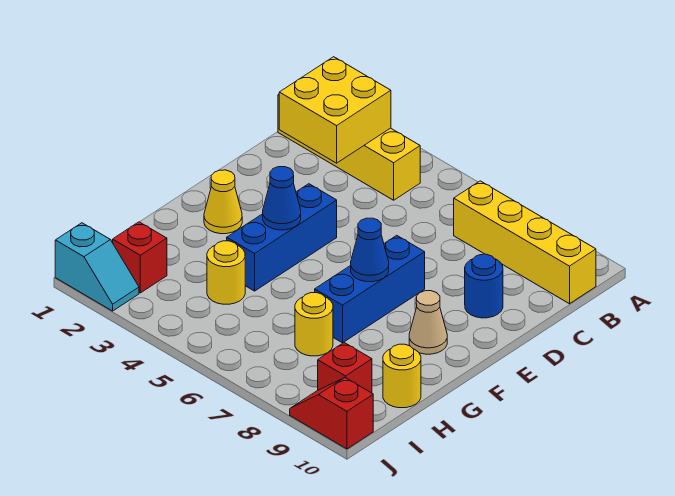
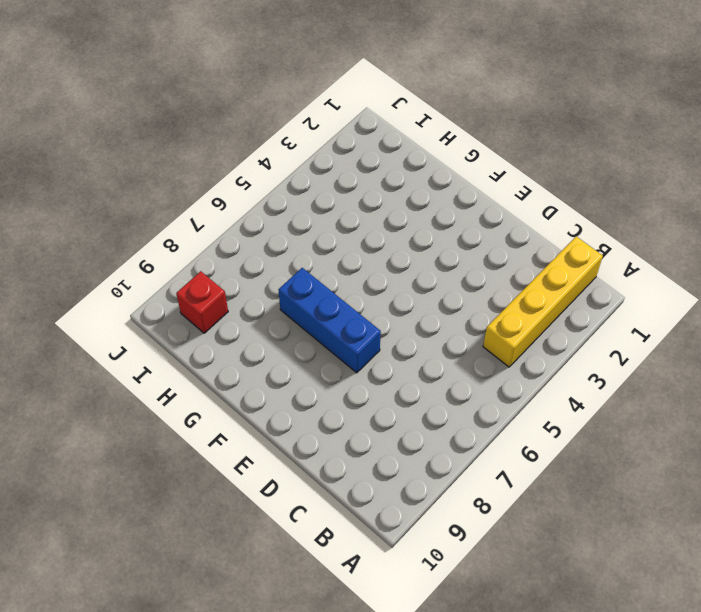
none -> yellow brick B7:B10 level 1
none -> blue round brick D9 level 1
none -> blue brick E4:G4 level 1

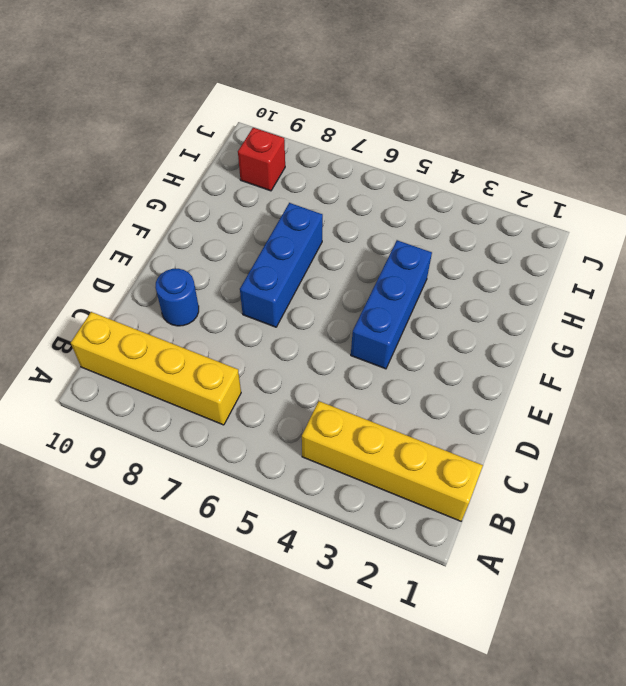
none -> yellow cone F2 level 1
none -> tan cone F9 level 1
none -> yellow round brick H4 level 1

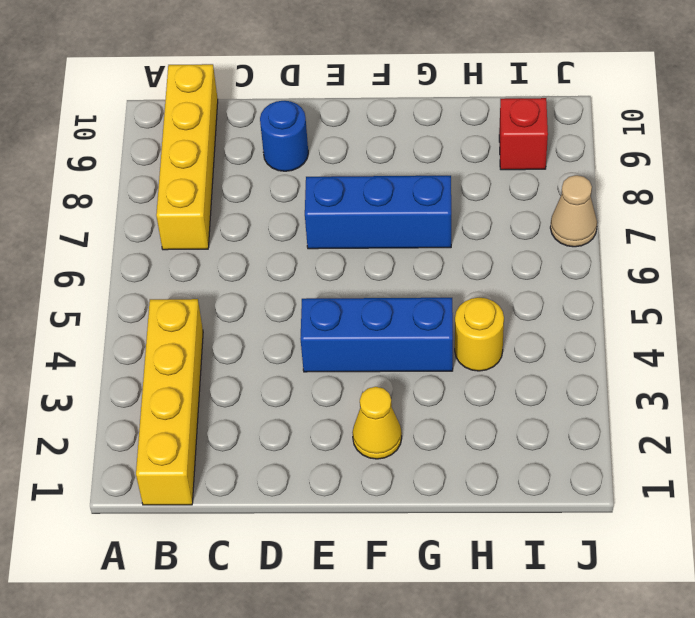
tan cone J7 level 1 -> tan cone F9 level 1
none -> yellow round brick H7 level 1
none -> yellow round brick H10 level 1
none -> red brick I2 level 1

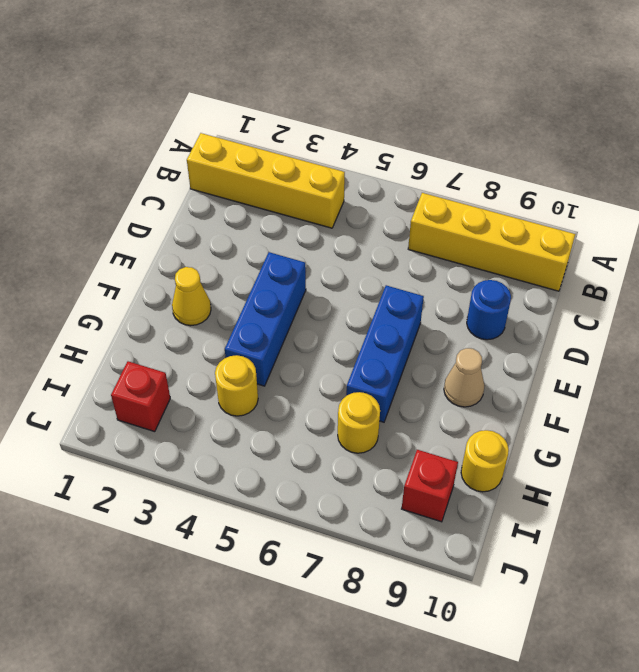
none -> cyan slope J1:J2 level 1 top 1
none -> red slope J9:J10 level 1 top 10
none -> yellow brick B2:C3 level 2

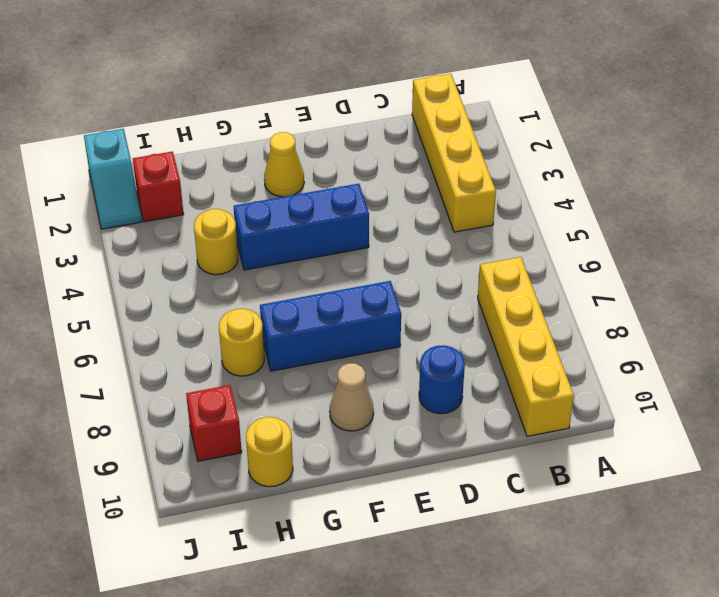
none -> red slope J9:J10 level 1 top 10
none -> yellow brick B2:C3 level 2
none -> blue cone F4 level 2

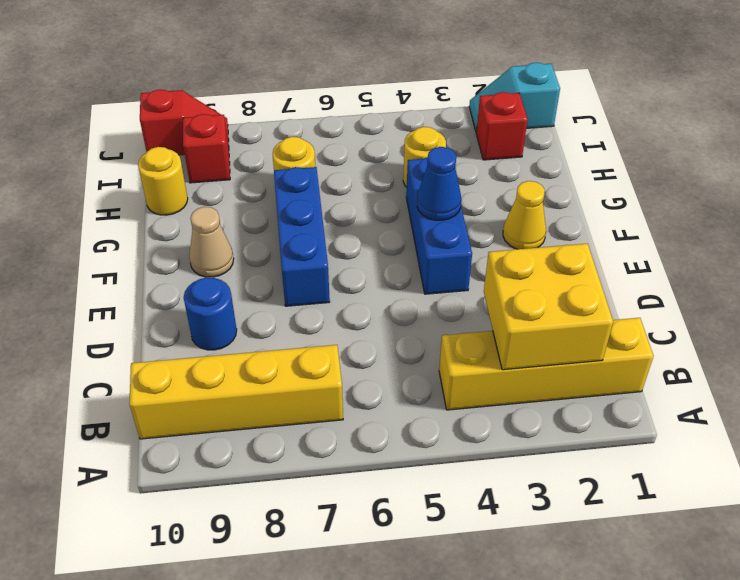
none -> blue cone F7 level 2

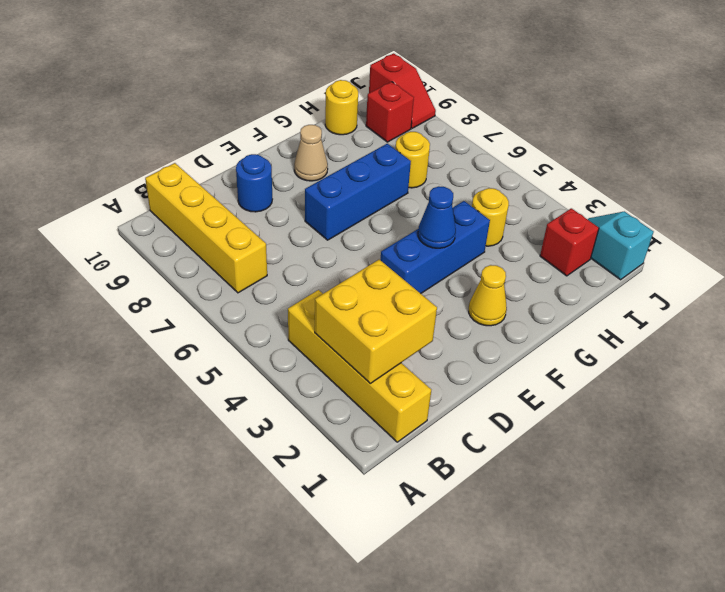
none -> blue cone F7 level 2

